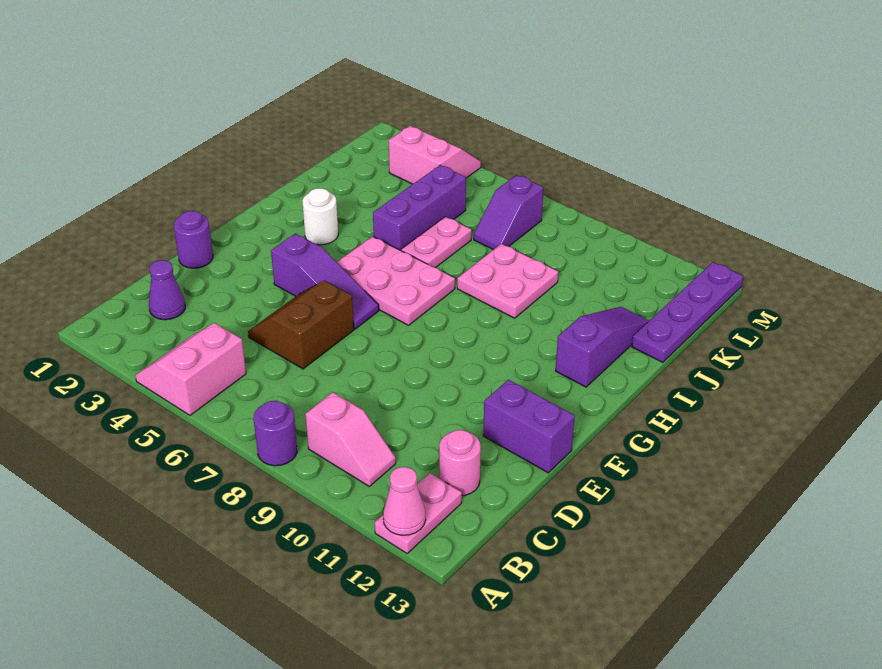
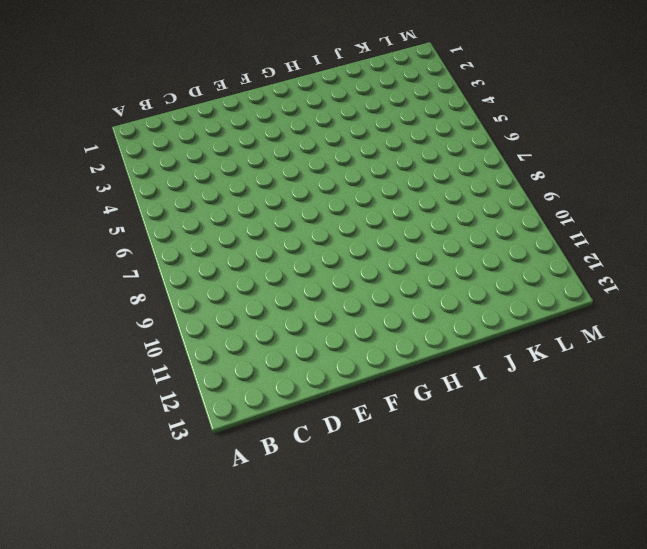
none -> pink slope A4:B5 level 1 top 5
none -> purple round brick A8 level 1
none -> pink plate A12:B12 level 1

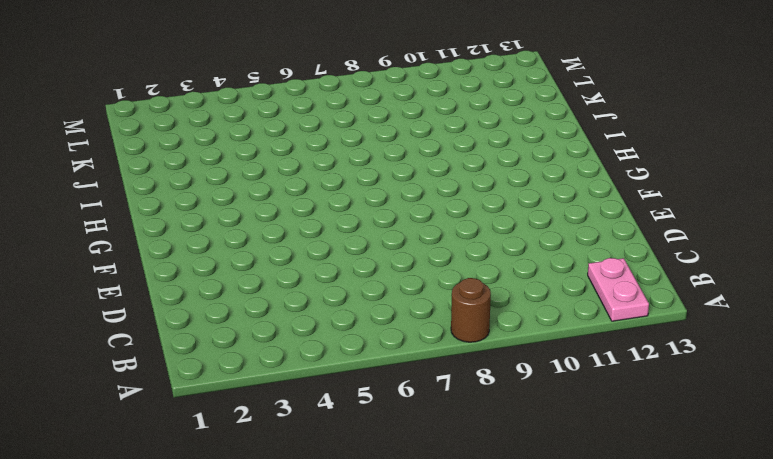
brown round brick A8 level 1 -> purple round brick A8 level 1
none -> pink slope A4:B5 level 1 top 5
none -> pink slope B9:B10 level 1 top 9
none -> purple cone C2 level 1

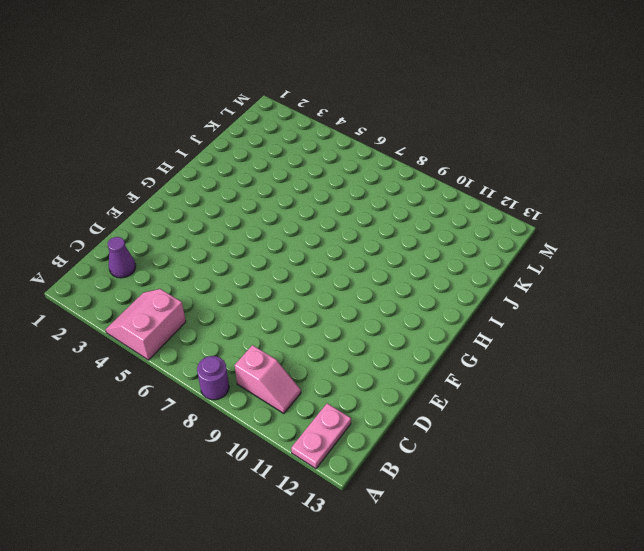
none -> pink round brick C12 level 1
none -> brown slope D5:E6 level 1 top 6
none -> purple round brick E1 level 1

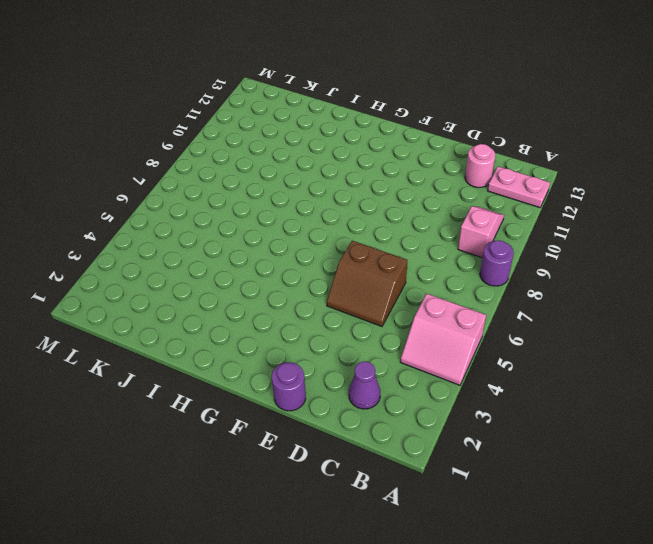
none -> purple brick E12:E13 level 1
none -> purple slope F4:F6 level 1 top 4
none -> pink plate G5:H7 level 1

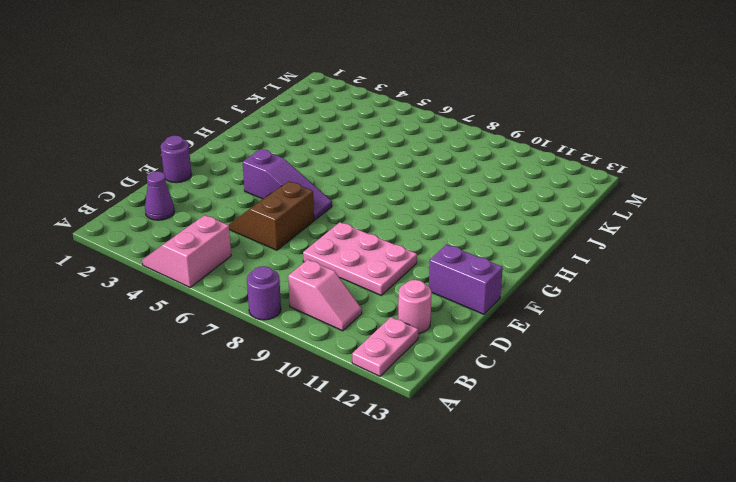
pink plate D8:E10 level 1 -> pink plate G5:H7 level 1
none -> white round brick H3 level 1
none -> purple slope H12:J12 level 1 top H
none -> purple brick I5:K5 level 1

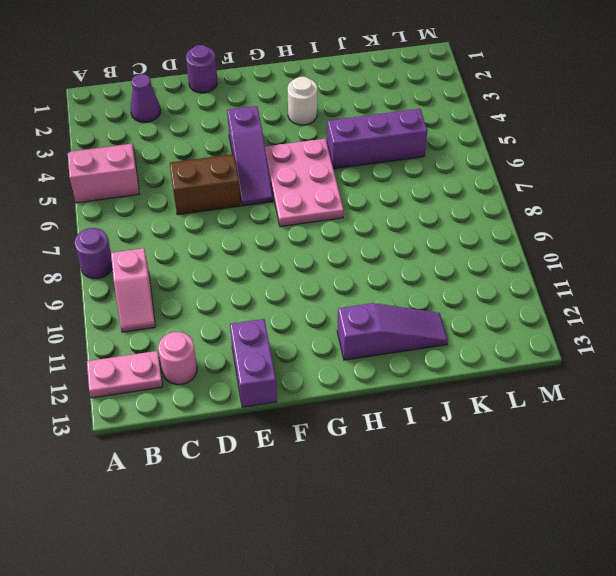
none -> pink plate I6:J6 level 1
none -> pink plate I8:J9 level 1
none -> purple plate J13:M13 level 1

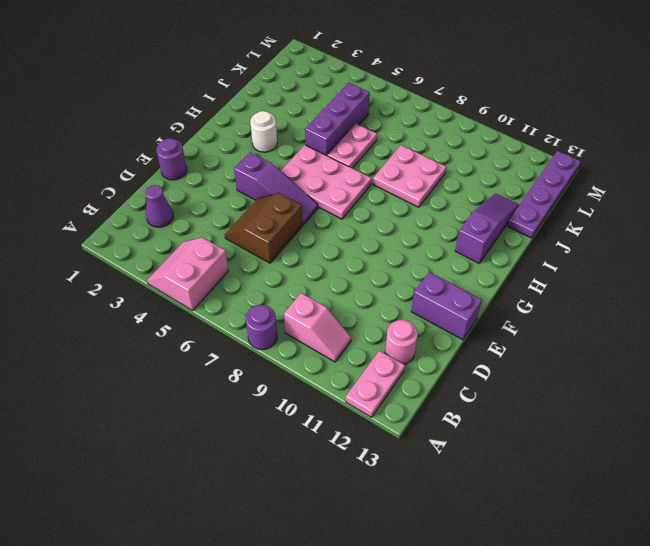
none -> purple slope K7:L7 level 1 top L
none -> pink slope L3:M4 level 1 top L
none -> pink cone A12 level 2

